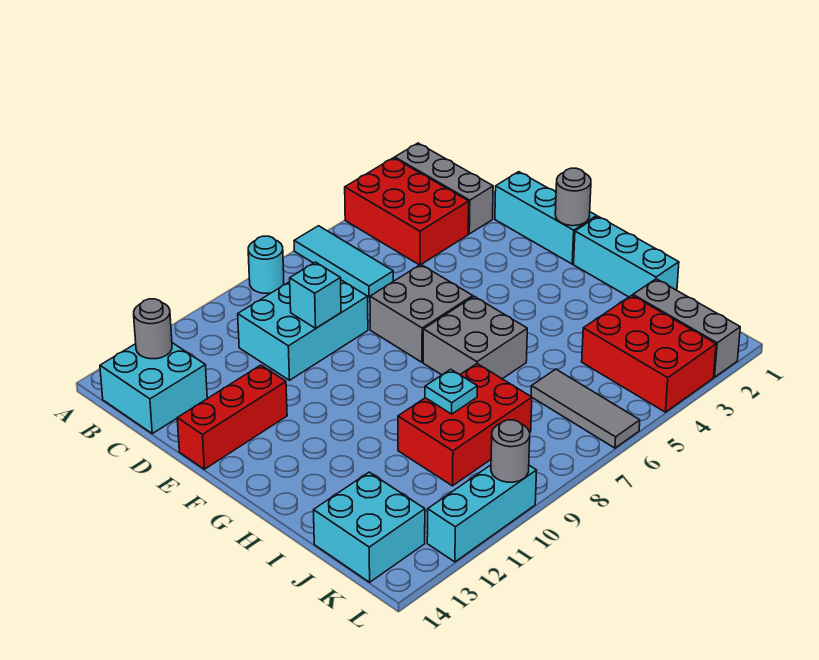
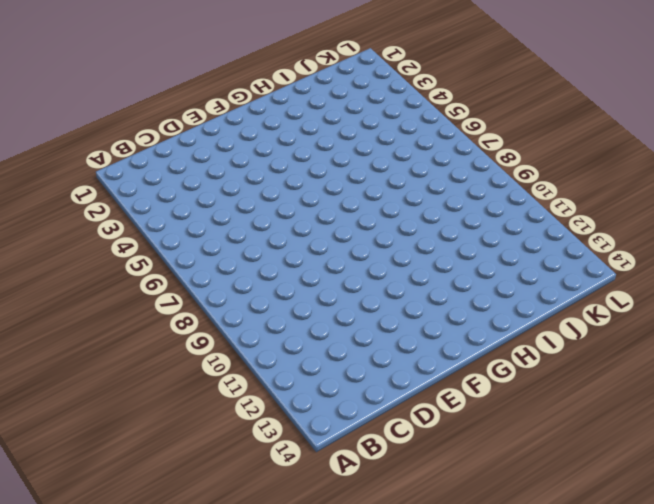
none -> grey brick A2:C2 level 1
none -> red brick A3:C4 level 1
none -> cyan tile A6:C6 level 1

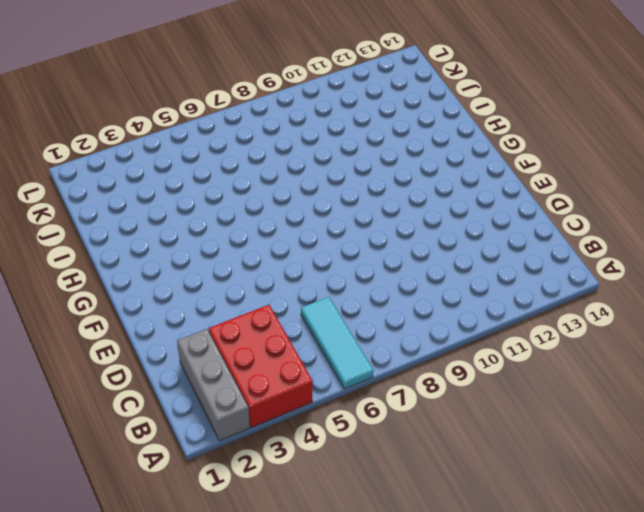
none -> cyan round brick A8 level 1
none -> cyan brick B13:C14 level 1
none -> cyan brick C8:D10 level 1

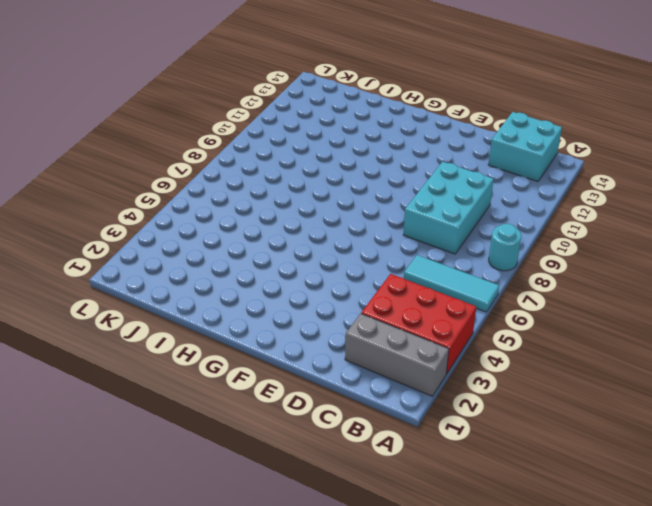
none -> cyan brick D1:F1 level 1
none -> grey brick E6:F7 level 1
none -> red brick E12:E14 level 1

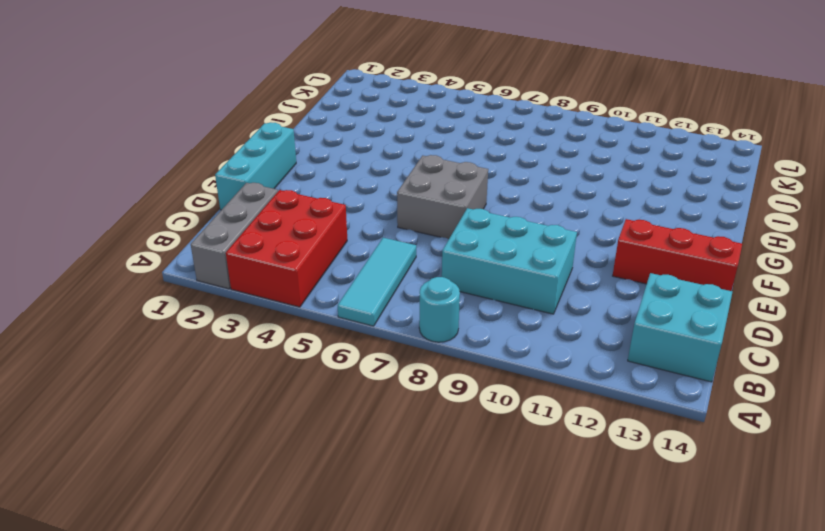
none -> cyan brick G1:I1 level 1
none -> grey brick G6:H7 level 1
none -> red brick I8:J10 level 1

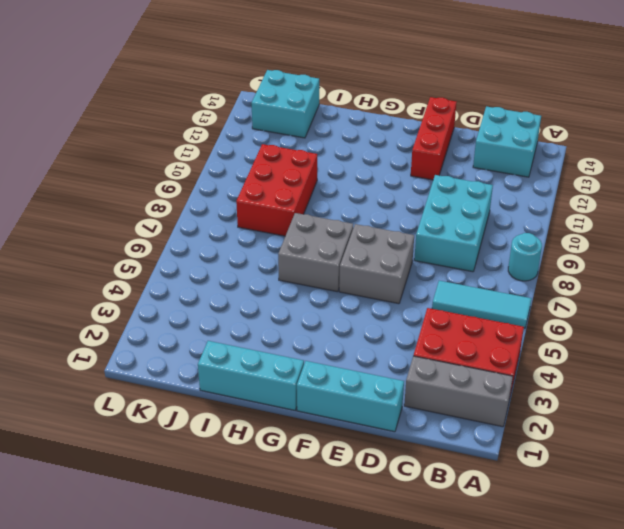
none -> grey brick J2:L2 level 1
none -> red brick J3:L4 level 1
none -> grey tile J6:L6 level 1

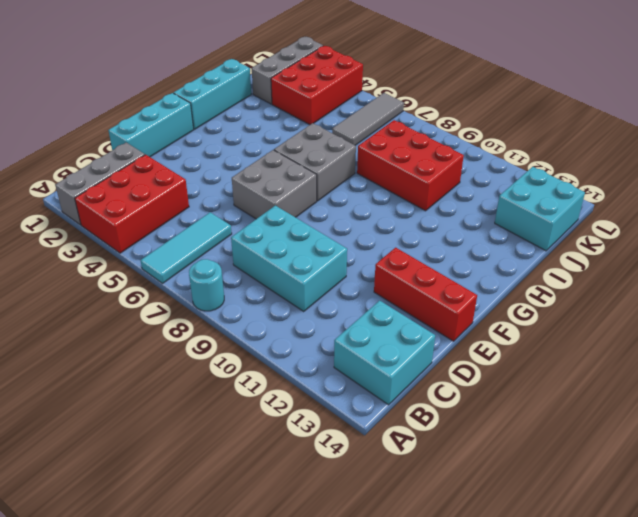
none -> cyan brick L10:L12 level 1
none -> grey round brick B13 level 2
none -> cyan brick D9 level 2

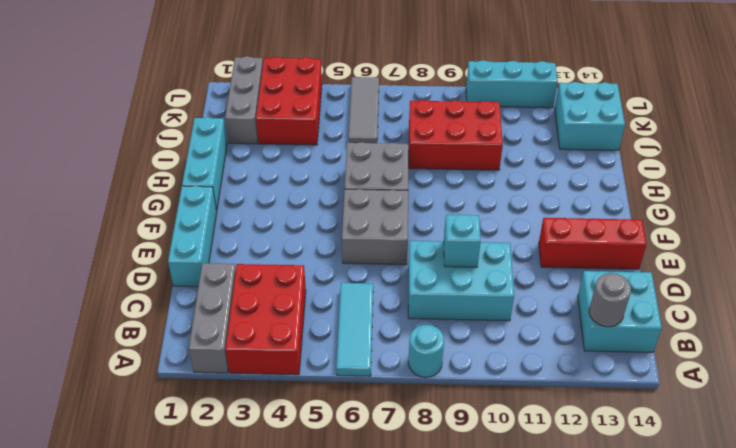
none -> grey round brick F1 level 2
none -> cyan plate I9 level 2
none -> grey round brick L10 level 2

